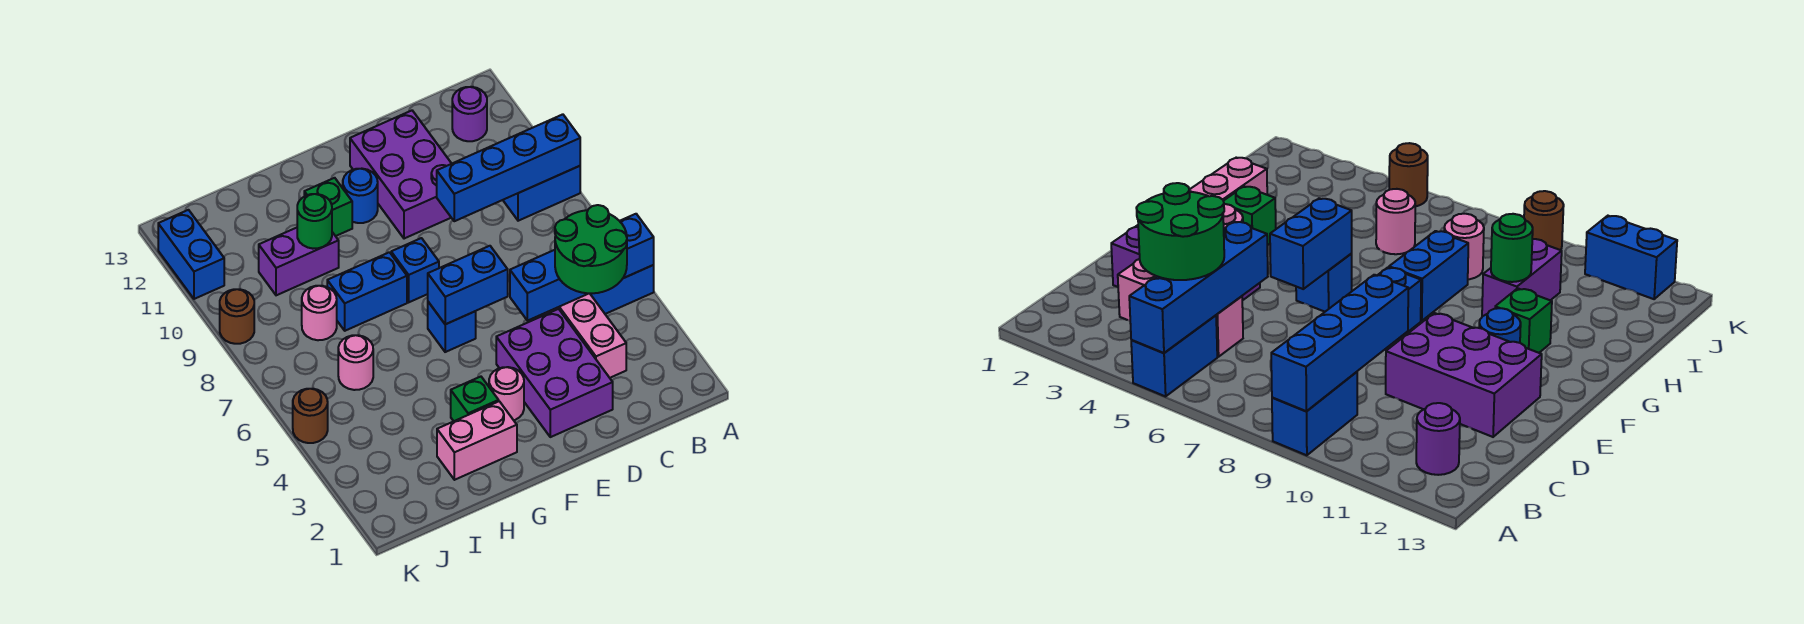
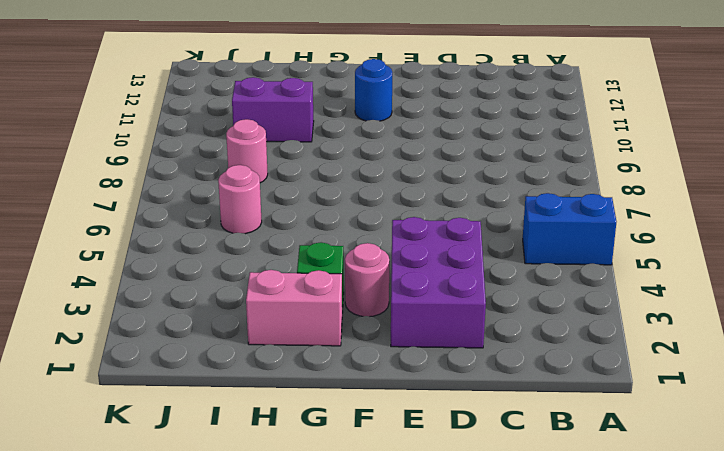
none -> blue brick A9:B9 level 1
none -> purple round brick B12 level 1
none -> pink brick C3:C5 level 1

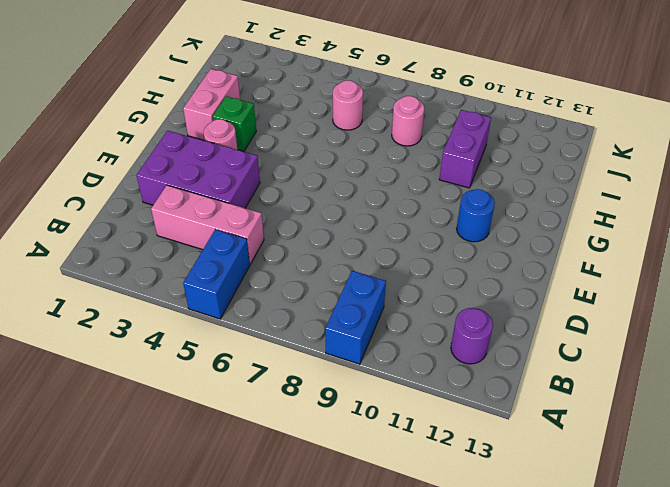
none -> purple brick D10:E12 level 1
none -> blue brick F6 level 1
none -> blue brick F8 level 1

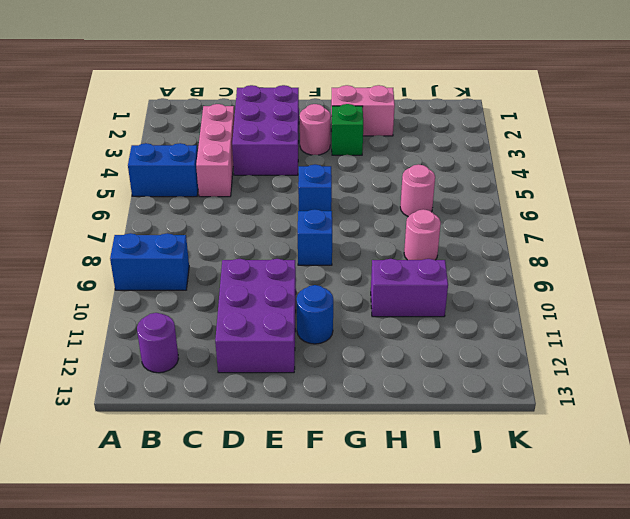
none -> blue brick G8:H8 level 1
none -> green brick G11 level 1
none -> brown round brick K5 level 1

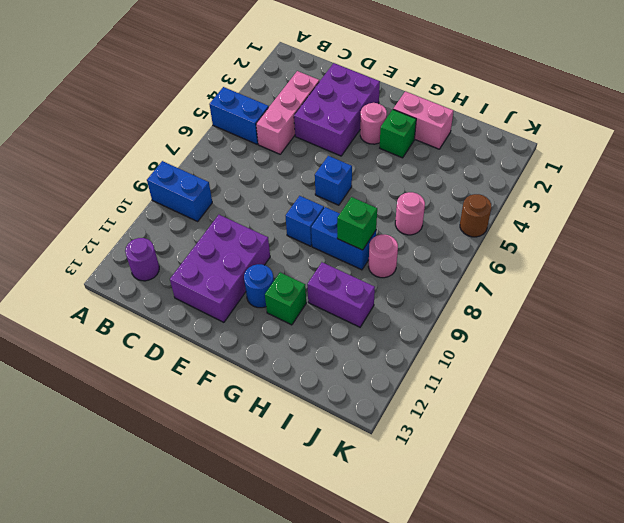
green brick H8 level 2 -> none
none -> brown round brick K9 level 1
none -> blue brick K11:K12 level 1
none -> blue brick A5:D5 level 2

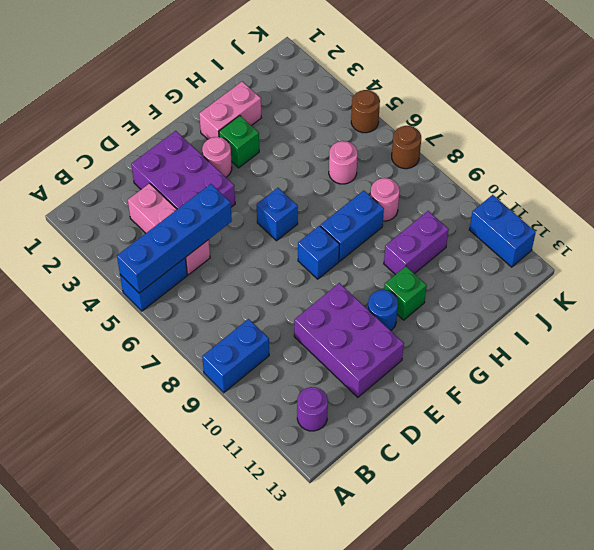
brown round brick K7 level 1 -> brown round brick K9 level 1
none -> blue brick A9:D9 level 2
none -> blue brick E6:F6 level 2
none -> green round brick H10 level 2

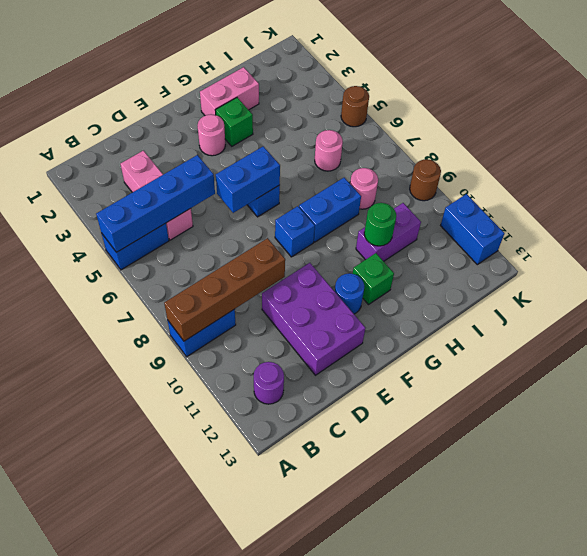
brown brick A9:D9 level 2 -> blue brick A9:D9 level 2
none -> purple brick D2:E4 level 1
none -> green round brick B4:C5 level 3

